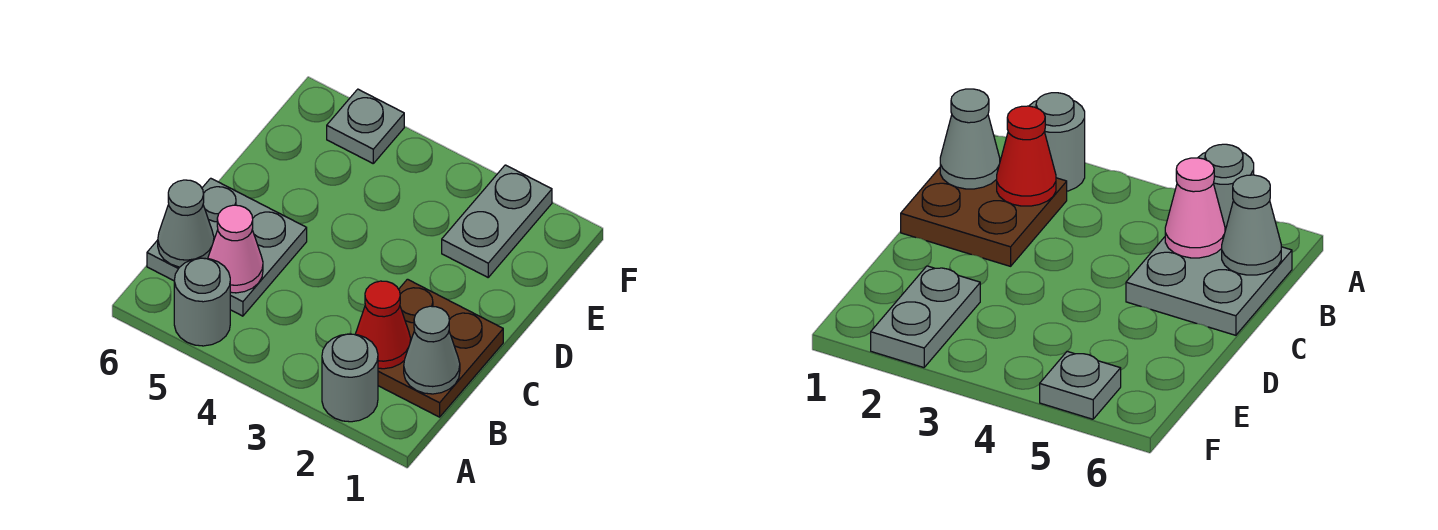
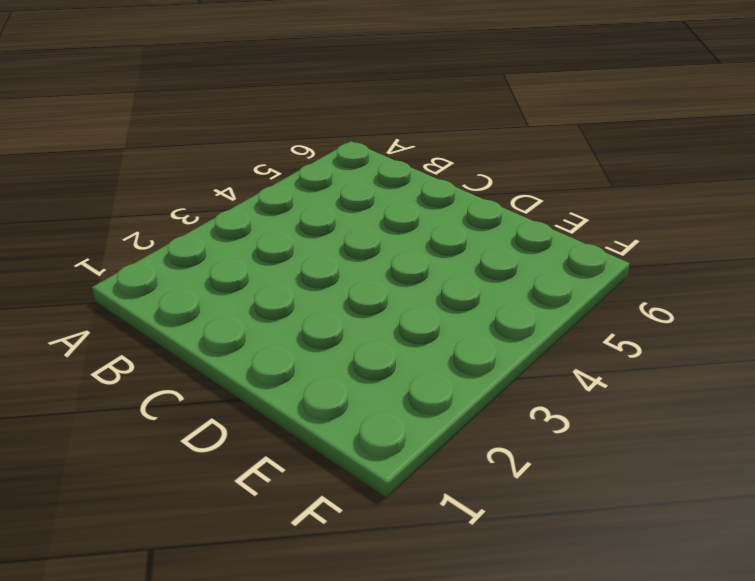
none -> grey round brick A2 level 1
none -> grey round brick A5 level 1

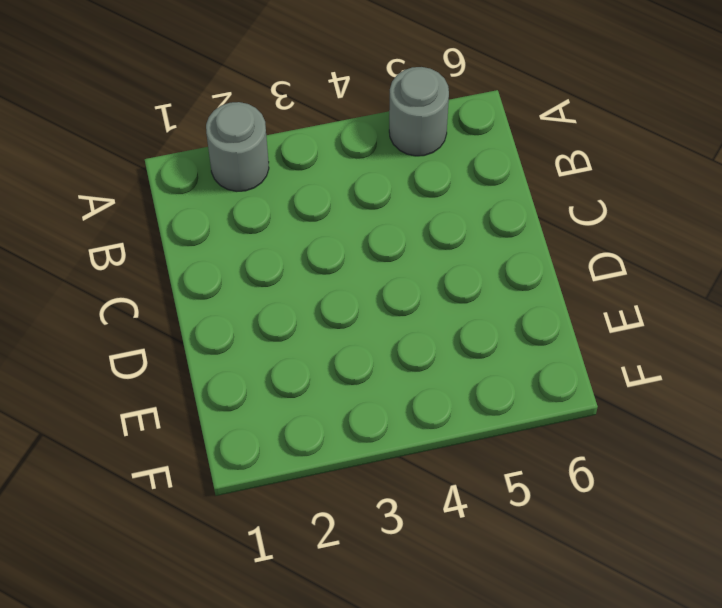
none -> brown plate B1:C2 level 1
none -> grey plate B5:C6 level 1

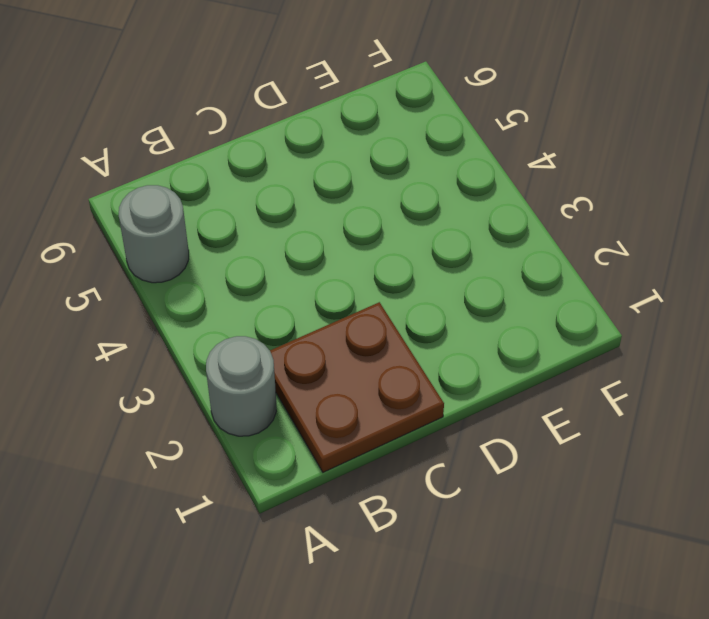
none -> grey plate B5:C6 level 1
none -> grey plate E2:F2 level 1

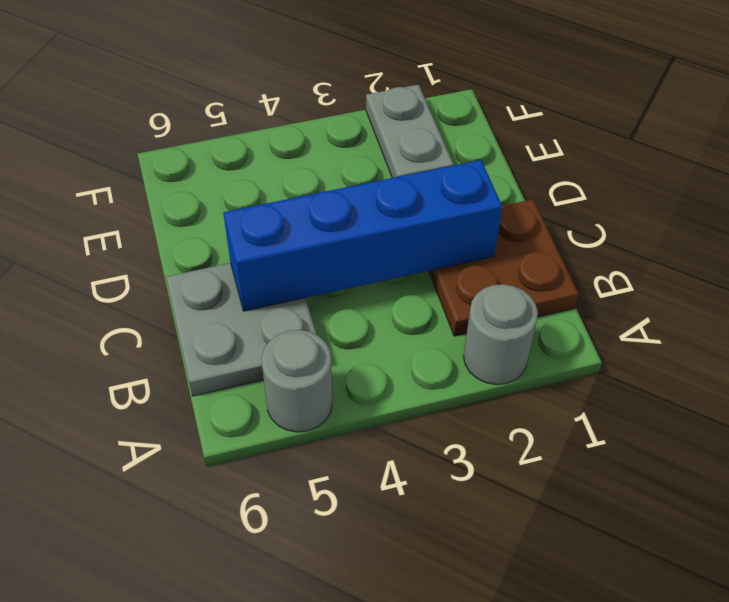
blue brick C2:C5 level 2 -> none
none -> grey plate F5 level 1
none -> grey cone B1 level 2

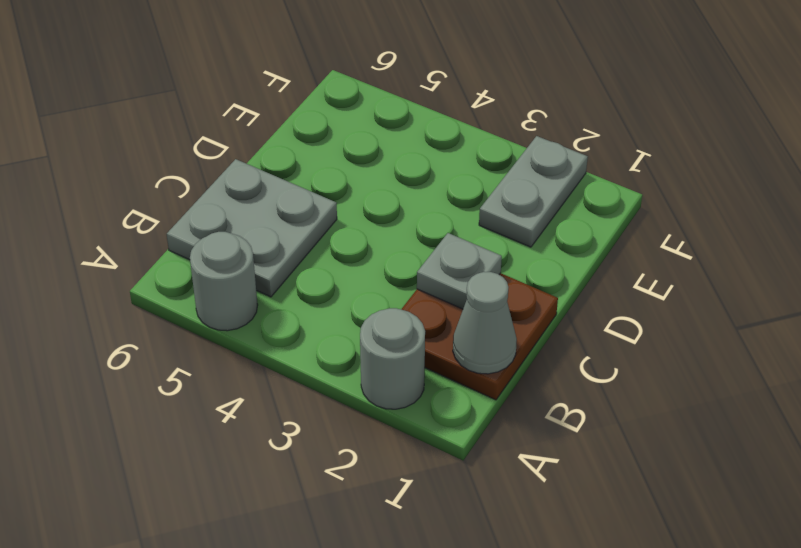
grey plate C2 level 2 -> grey plate F5 level 1
none -> red cone B2 level 2
none -> pink cone B5 level 2

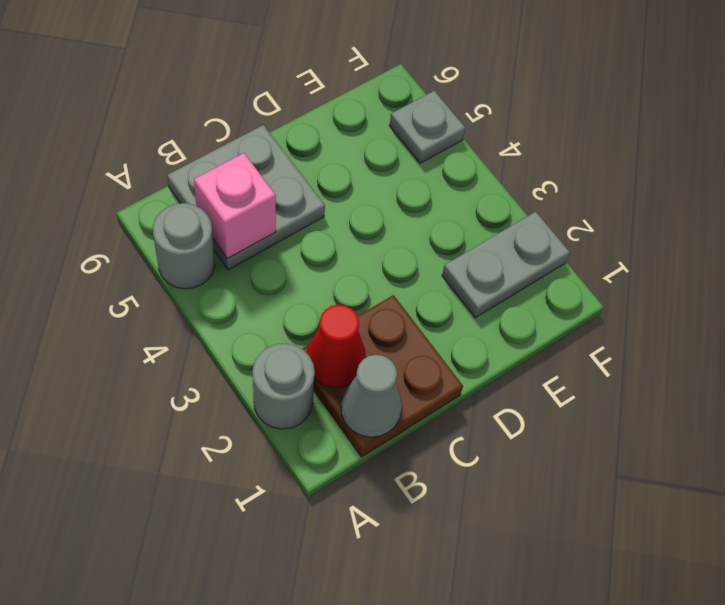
pink brick B5 level 2 -> pink cone B5 level 2
none -> grey cone B6 level 2

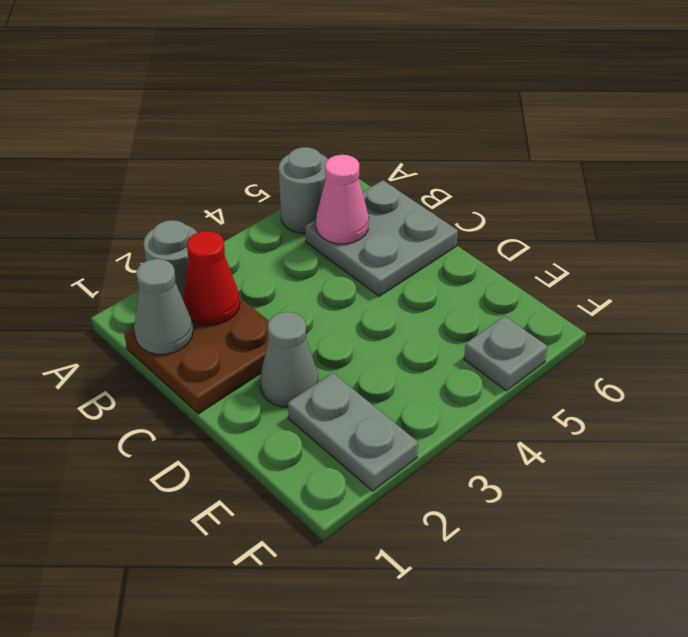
grey cone D2 level 1 -> grey cone B6 level 2

